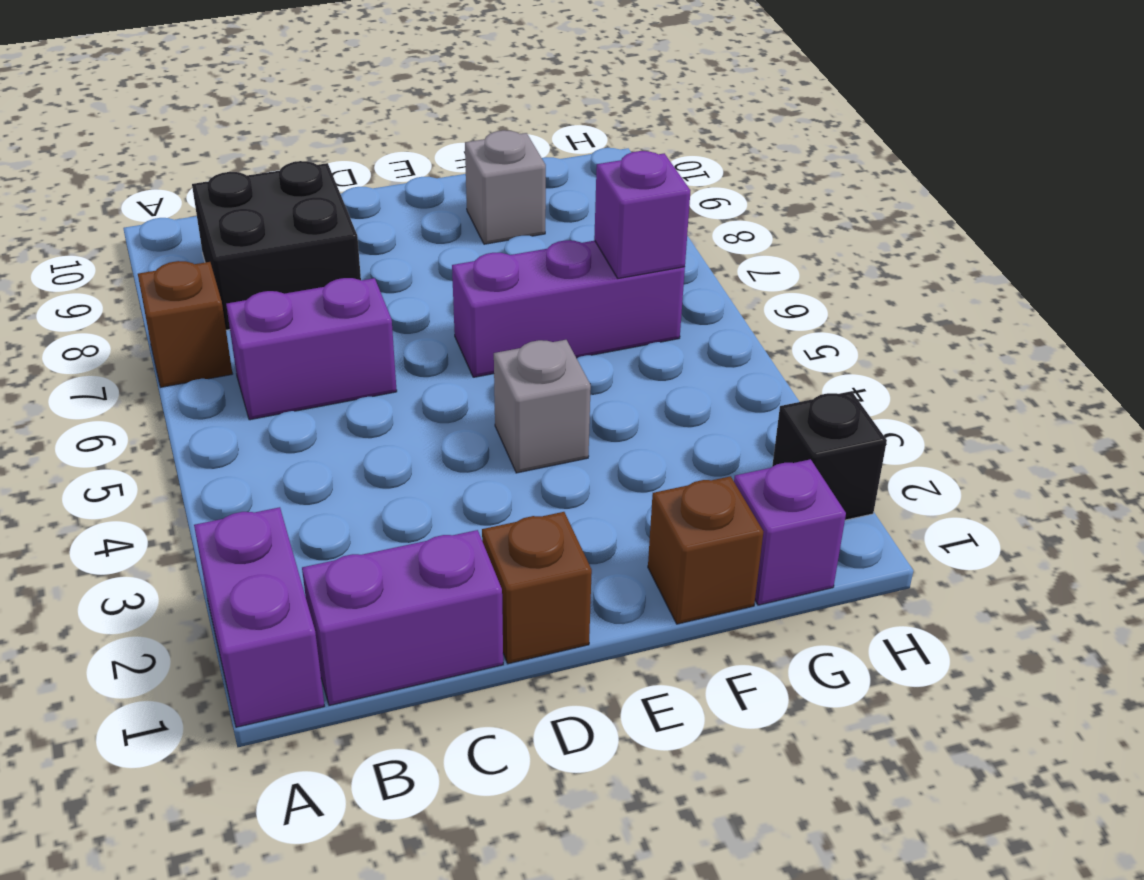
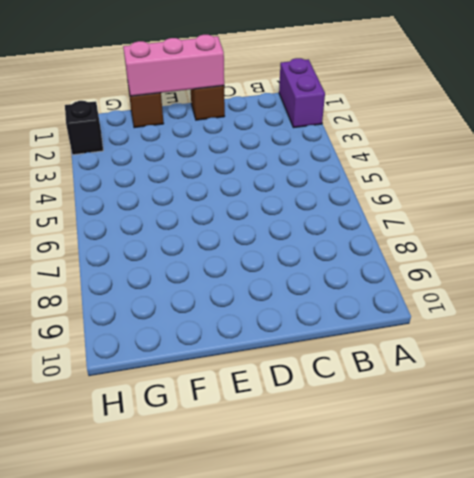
pink brick D1:F1 level 2 -> none
none -> brown brick A7 level 1
none -> purple brick B1:C1 level 1
none -> purple brick B6:C6 level 1

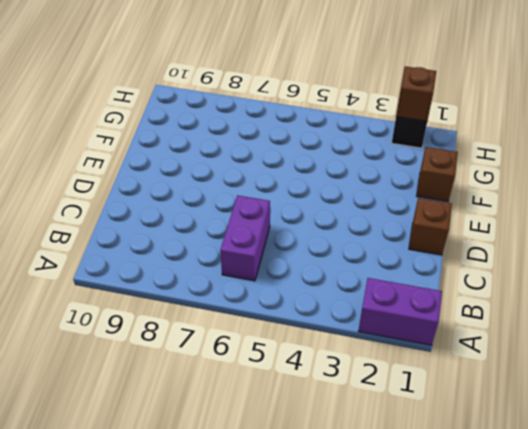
brown brick H2 level 2 -> brown brick A7 level 1
none -> purple brick B1:C1 level 1
none -> black brick B8:C9 level 1
none -> grey brick E4 level 1

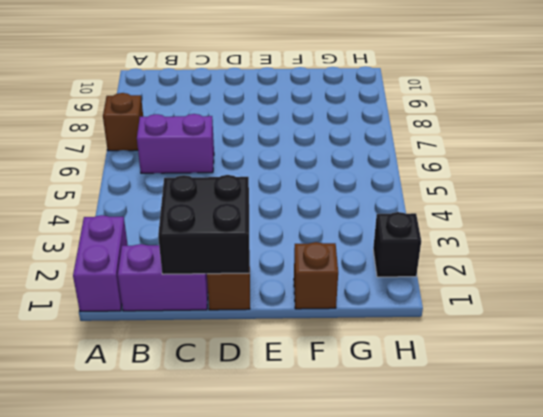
black brick C1:D2 level 2 -> black brick B8:C9 level 1
none -> grey brick E4 level 1
none -> purple brick E6:G6 level 1
none -> grey brick F9 level 1

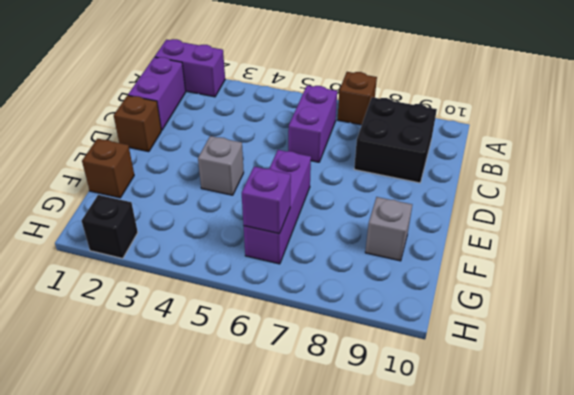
none -> purple brick G1 level 1

